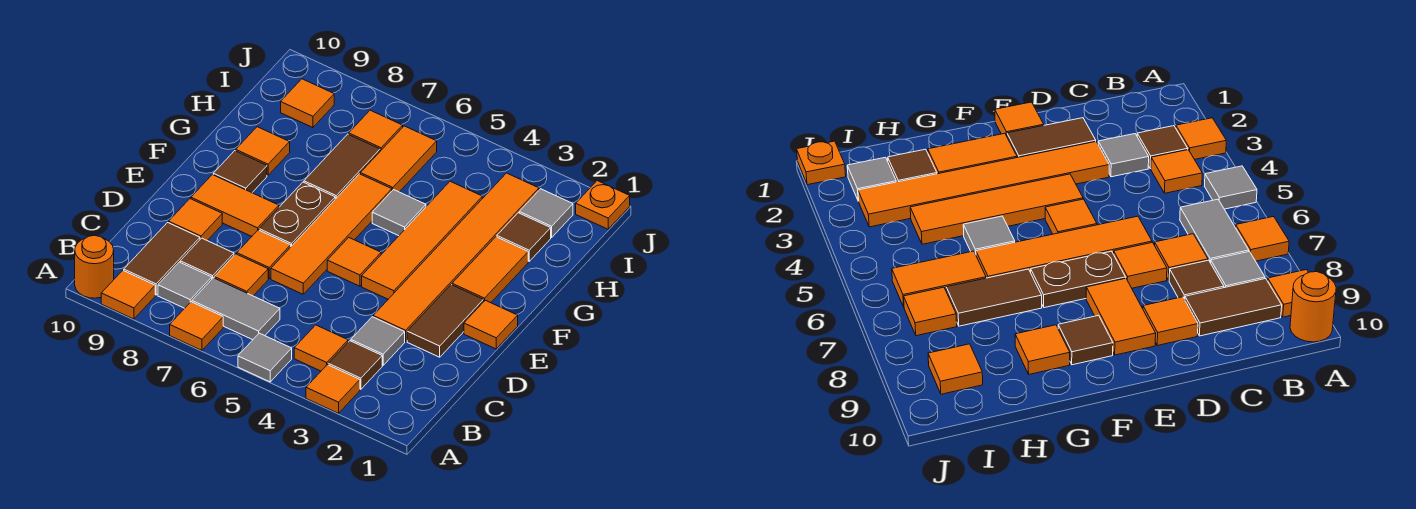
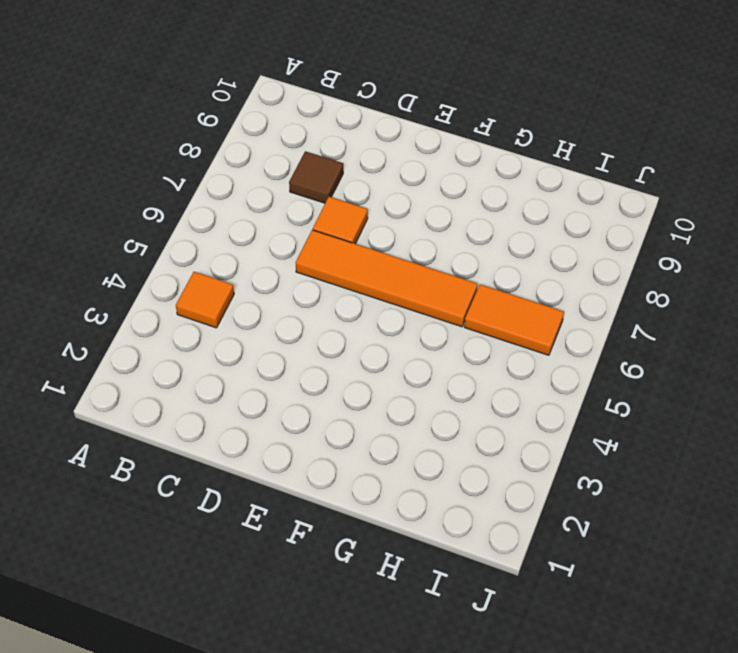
none -> orange tile A3 level 1
none -> grey tile A5 level 1
none -> orange tile A7 level 1
none -> orange tile A9 level 1

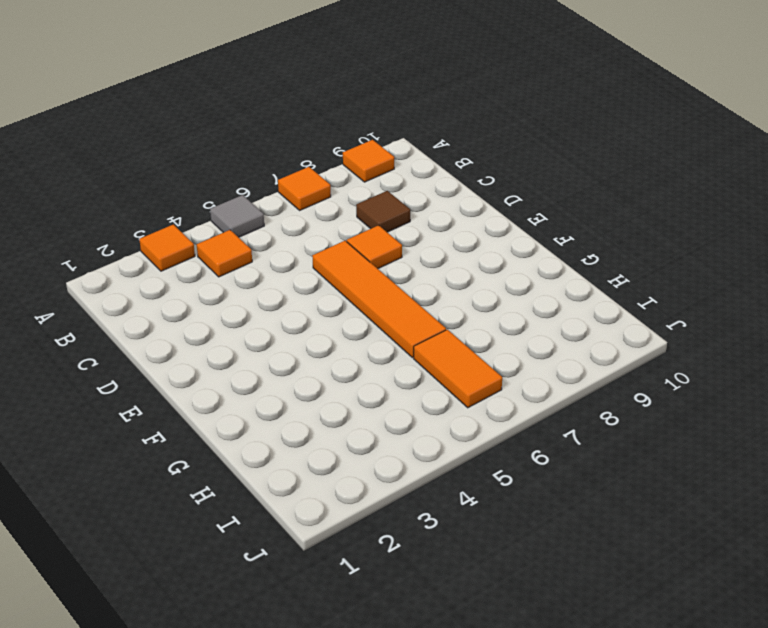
none -> orange round brick A10 level 1
none -> brown tile B3 level 1
none -> grey tile B6:B7 level 1
none -> grey tile B8 level 1

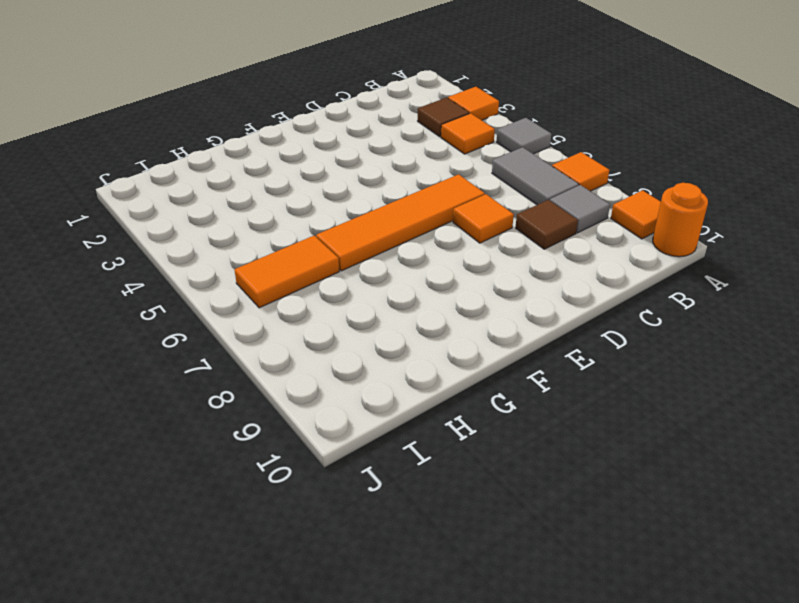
none -> brown tile B9:C9 level 1
none -> grey tile C3 level 1
none -> orange tile C7 level 1
none -> brown tile D2:E2 level 1

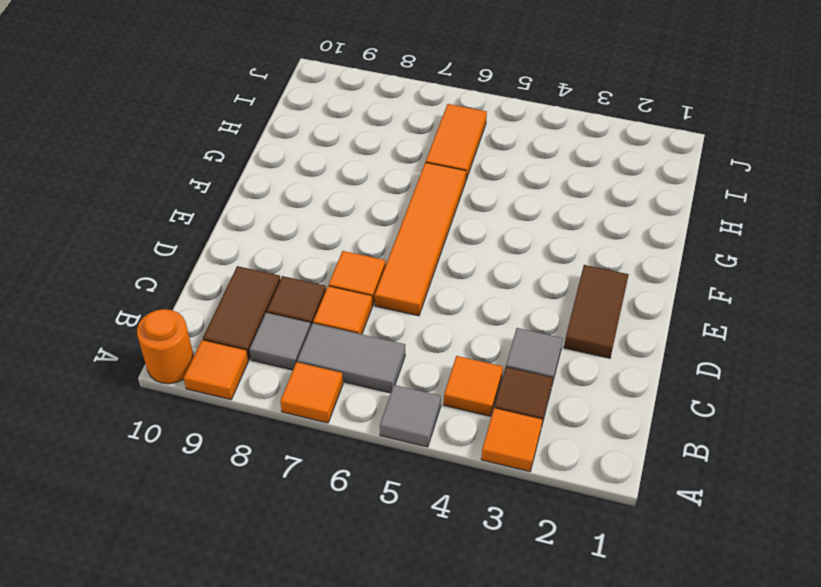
none -> orange tile D3:I3 level 1
none -> orange tile D9 level 1
none -> orange tile E1 level 1
none -> orange tile E4:H4 level 1

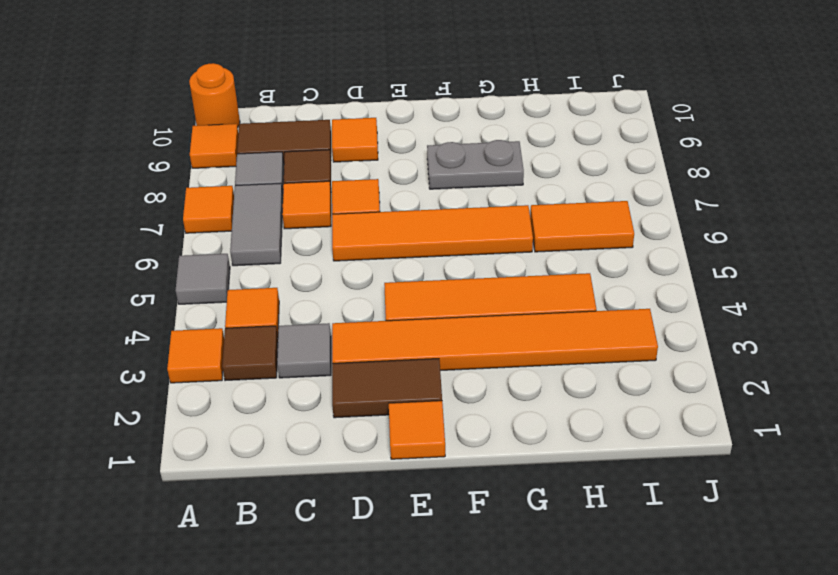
grey plate F8:G8 level 1 -> none
none -> orange tile E5 level 1
none -> brown plate E7:F7 level 1
none -> orange tile E8:E9 level 1
none -> orange tile F2:G2 level 1

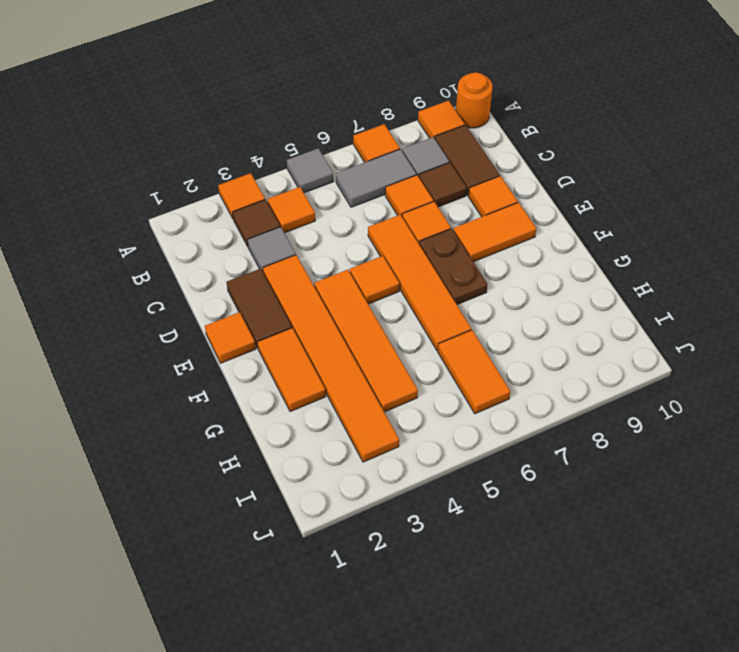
none -> brown tile F9 level 1
none -> grey tile G5 level 1
none -> brown tile G7:H7 level 1
none -> orange tile G9 level 1

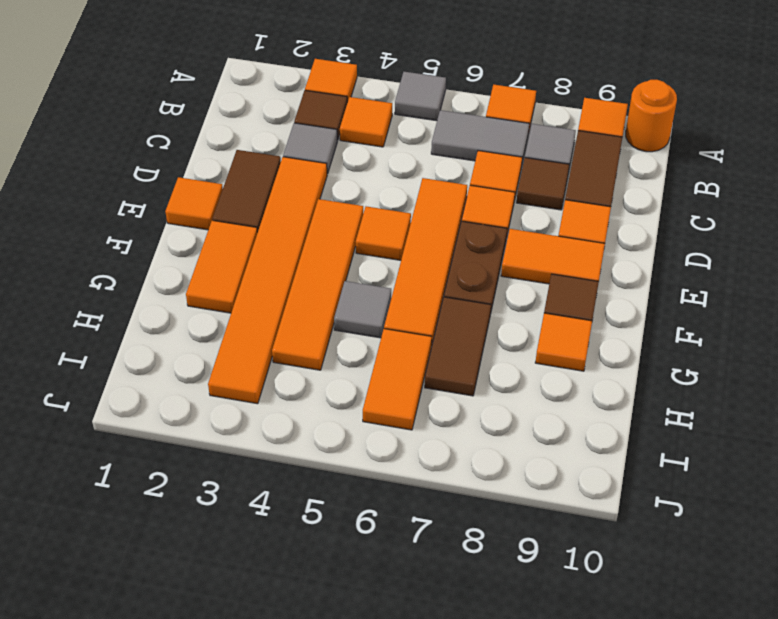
none -> brown tile H2 level 1
none -> grey tile I2 level 1
none -> orange tile I7 level 1
none -> orange tile I9 level 1

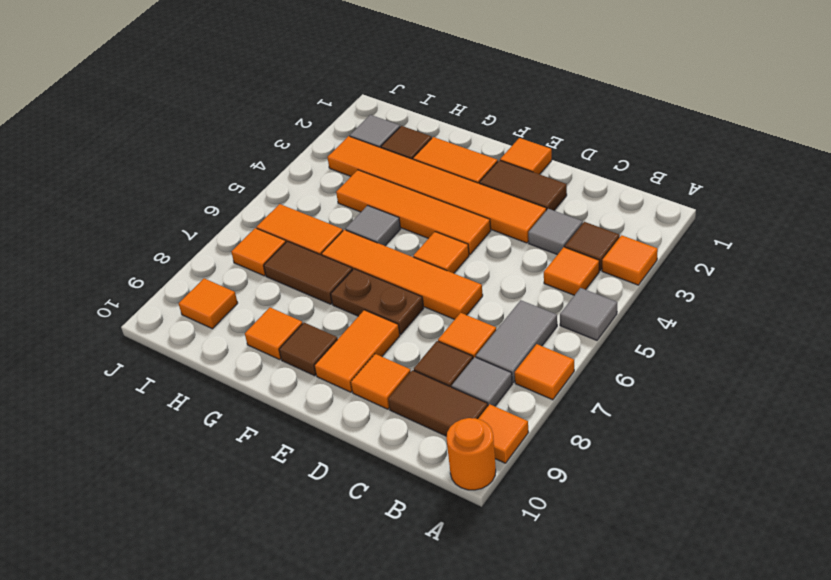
none -> orange tile D7 level 1
none -> orange plate J1 level 1

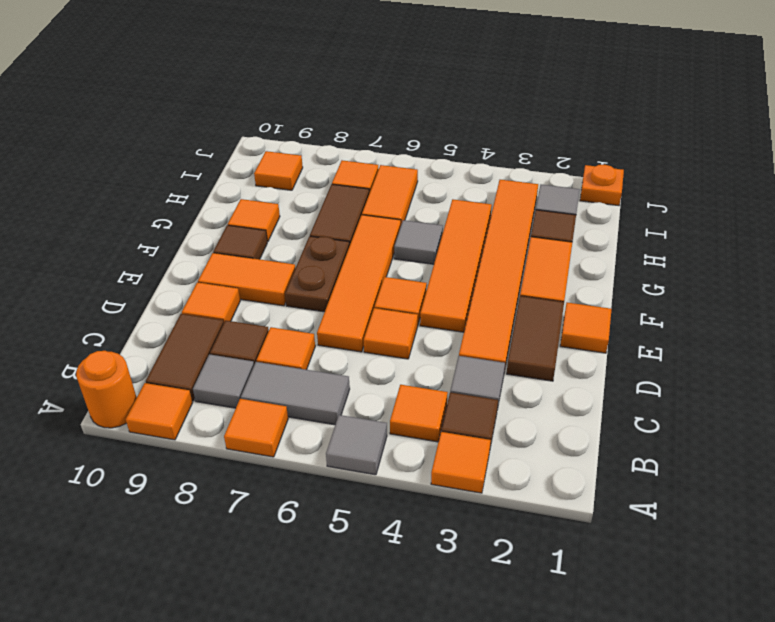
orange tile D5 level 1 -> orange tile D7 level 1

